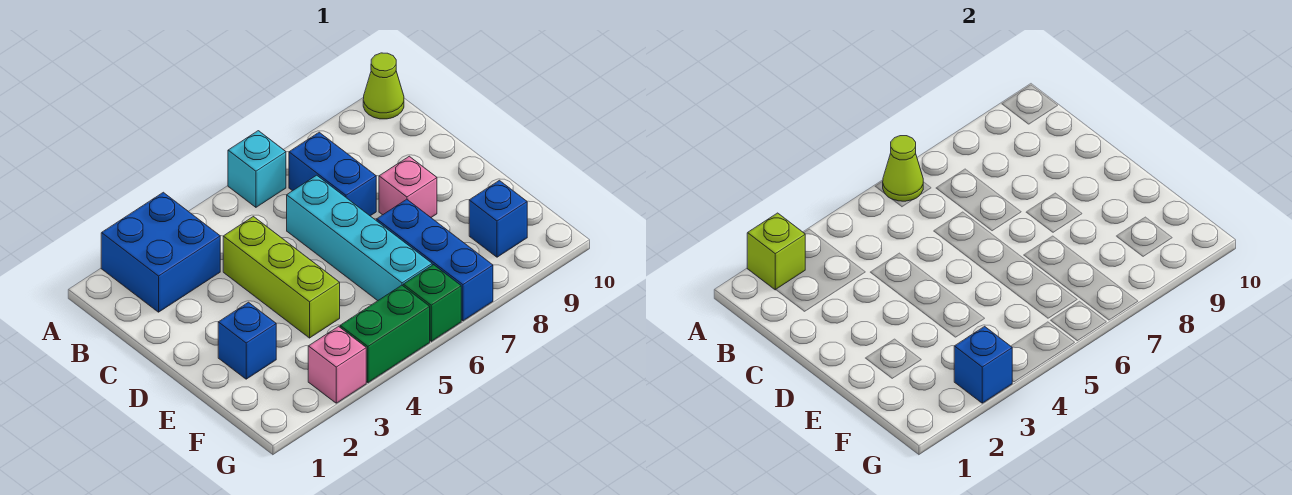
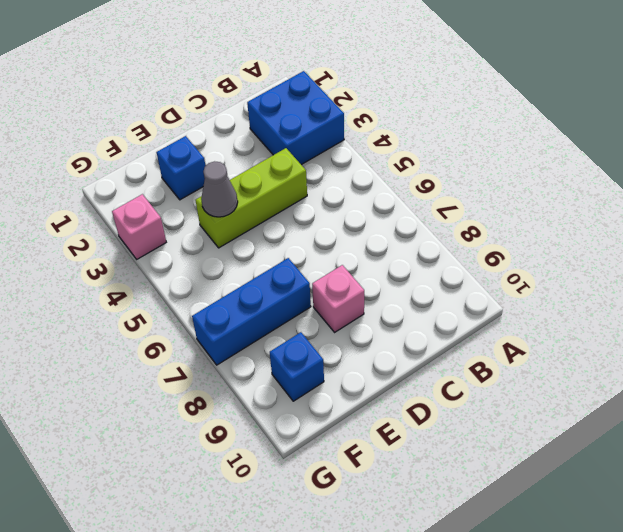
grey cone E4 level 2 -> none
none -> cyan brick A6 level 1
none -> lime cone A10 level 1
none -> blue brick B7:C7 level 1

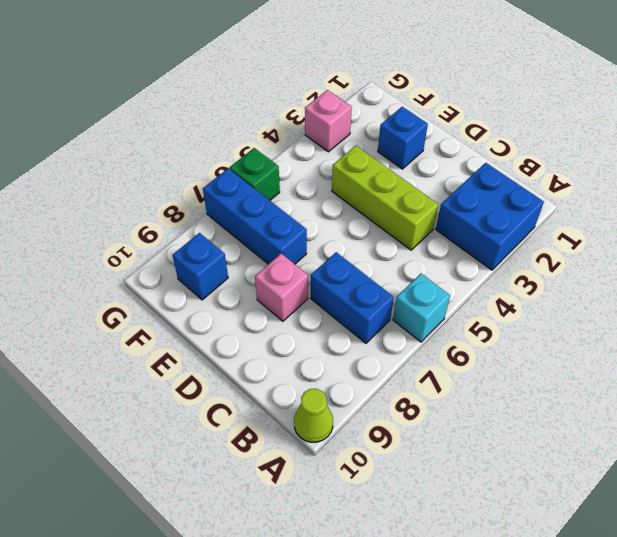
none -> cyan brick C6:F6 level 1
none -> green brick G4:G5 level 1
none -> lime brick A2 level 2

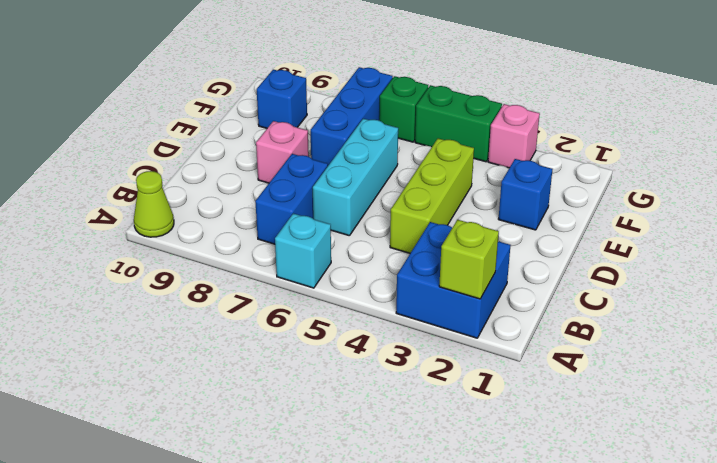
cyan brick C6:E6 level 1 -> cyan brick C6:F6 level 1
none -> lime cone A6 level 2
none -> blue brick G3 level 2

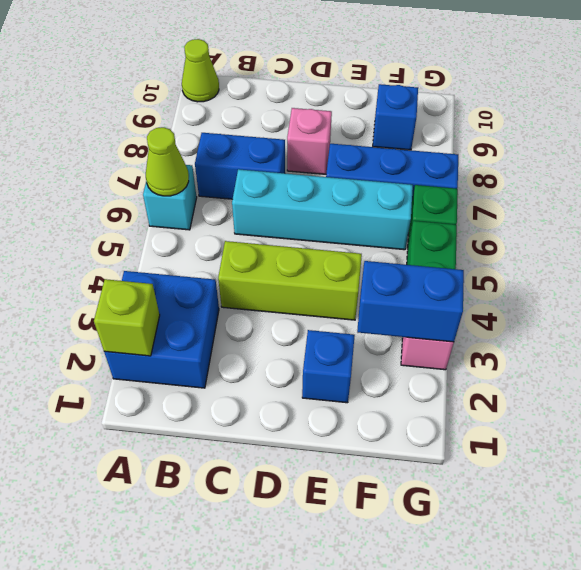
blue brick F3:G3 level 2 -> blue brick G3 level 2

